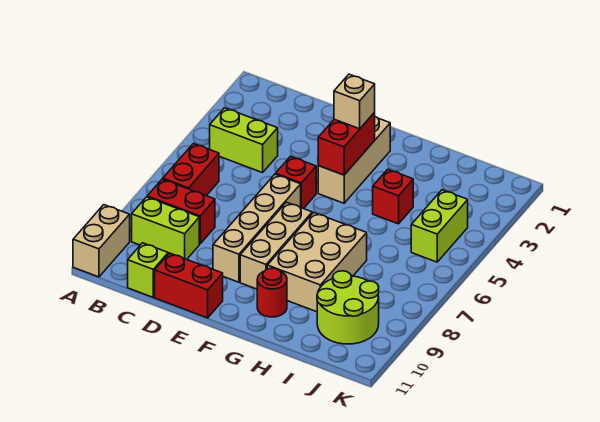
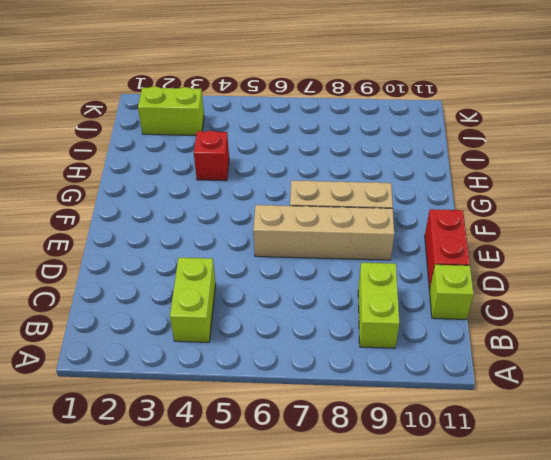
lime brick J2:J3 level 1 -> lime brick J4:J5 level 1
none -> tan brick A10:A11 level 1
none -> red brick B6:B7 level 1
none -> red brick B8:C8 level 1

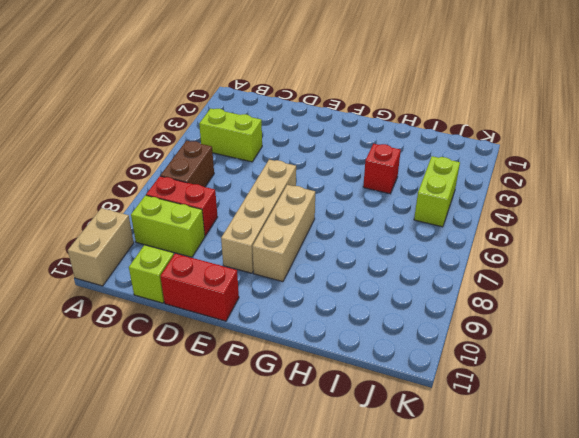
brown brick B6:B7 level 1 -> red brick B6:B7 level 1
none -> red brick E5 level 1
none -> tan brick F2:F4 level 1
none -> tan brick G7:H9 level 1

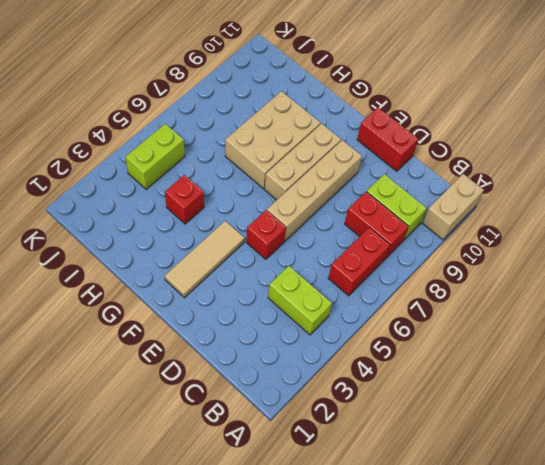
tan tile F2:F4 level 1 -> tan brick F2:F4 level 1
none -> lime brick C11 level 1
none -> red round brick G10 level 1
none -> lime round brick I9:J10 level 1

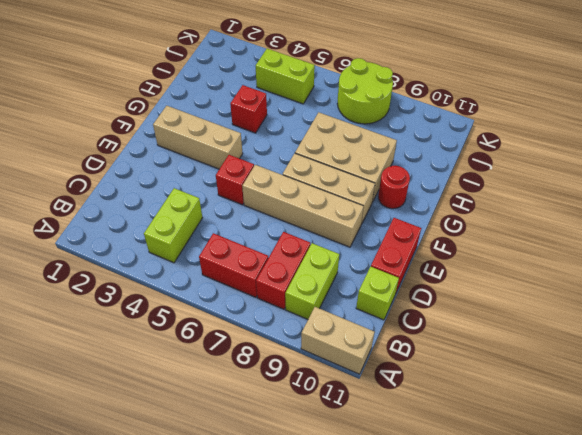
lime round brick J7:K8 level 1 -> lime round brick I9:J10 level 1
none -> red brick F3:F4 level 2
none -> tan brick F3 level 3

